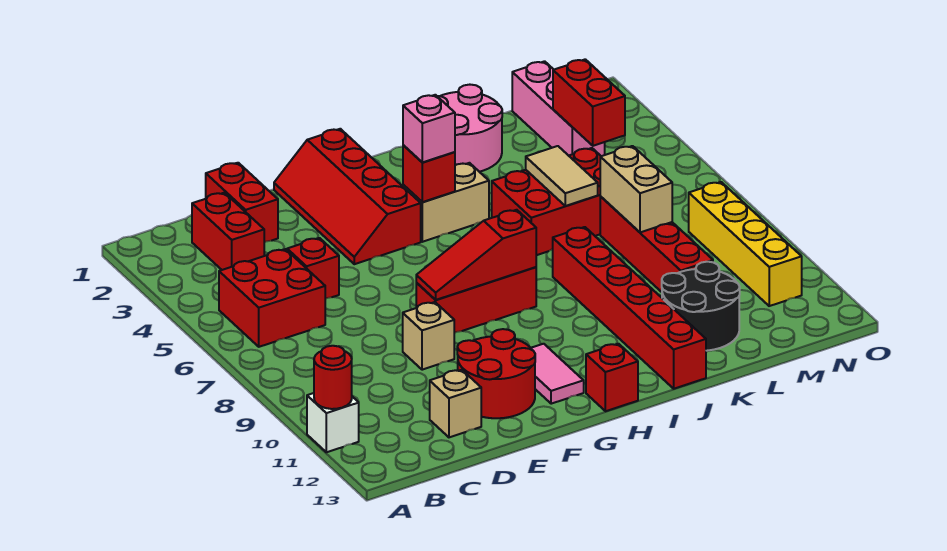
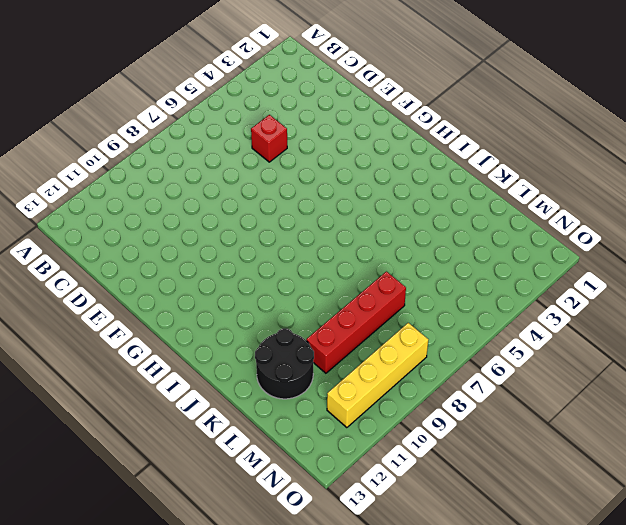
none -> white brick A11 level 1
none -> red brick B5:C6 level 1
none -> red brick C2:C3 level 1

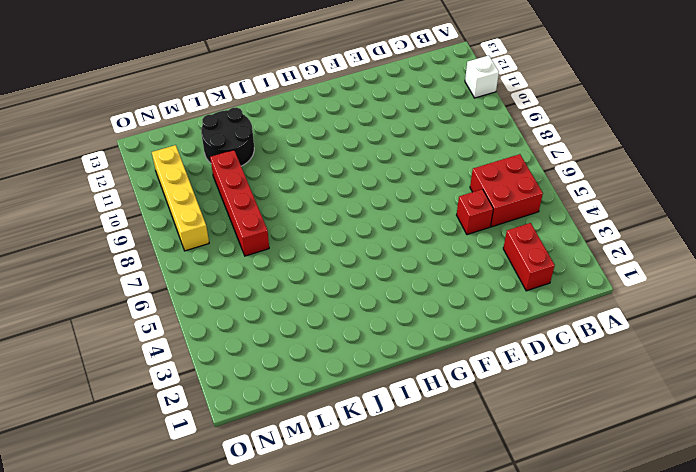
none -> red brick D1:D2 level 1
none -> tan brick D12 level 1
none -> tan brick E9 level 1

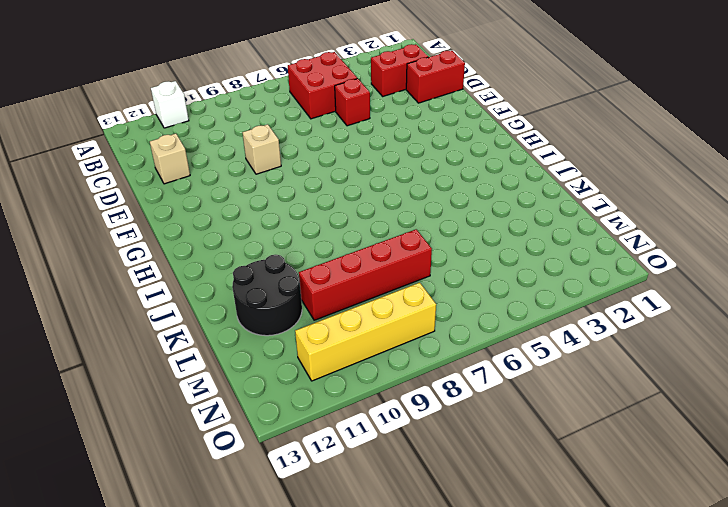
none -> red round brick E11:F12 level 1
none -> red slope F1:G4 level 1 top G
none -> red brick F8:H8 level 1

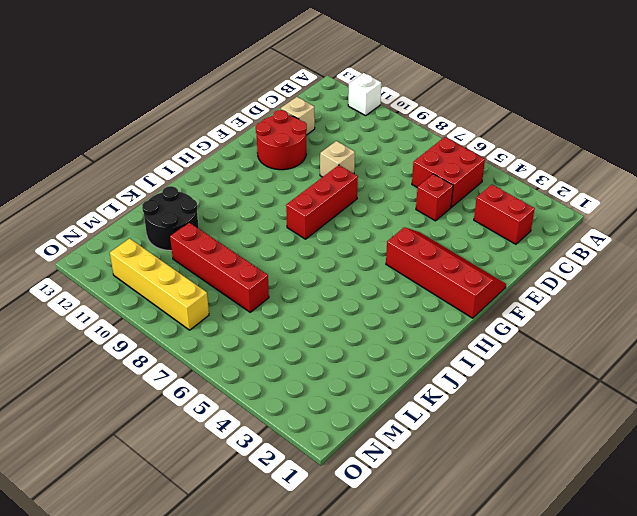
none -> red brick D1:D2 level 1
none -> pink tile G11:G12 level 1
none -> tan brick H4:I4 level 1

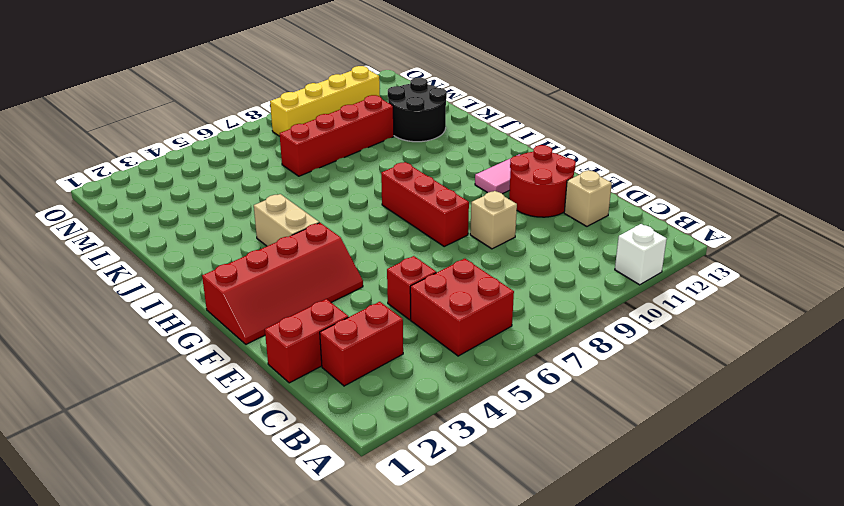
none -> red brick H13 level 1
none -> pink round brick J1:K2 level 1
none -> red brick J5:L6 level 1

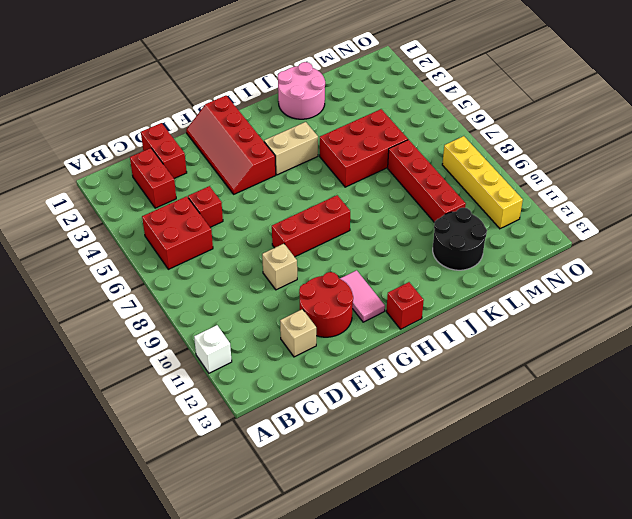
none -> red brick J8:J13 level 1
none -> pink brick M1:M3 level 1
none -> red round brick A11 level 2

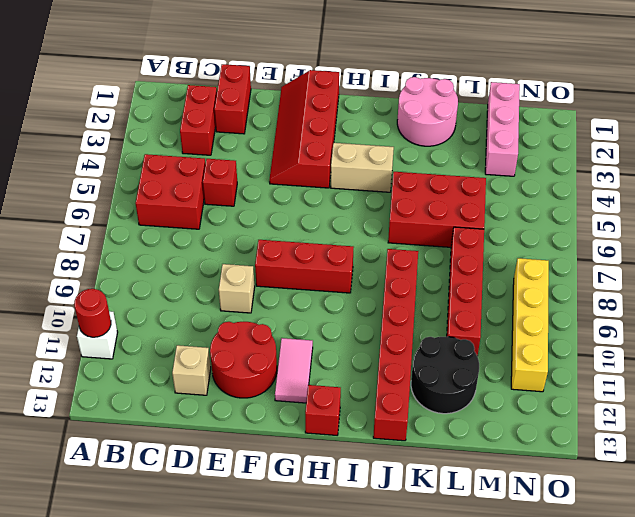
none -> red slope F8:H8 level 2 top H
none -> red brick H4 level 2
none -> tan tile K5:K6 level 2

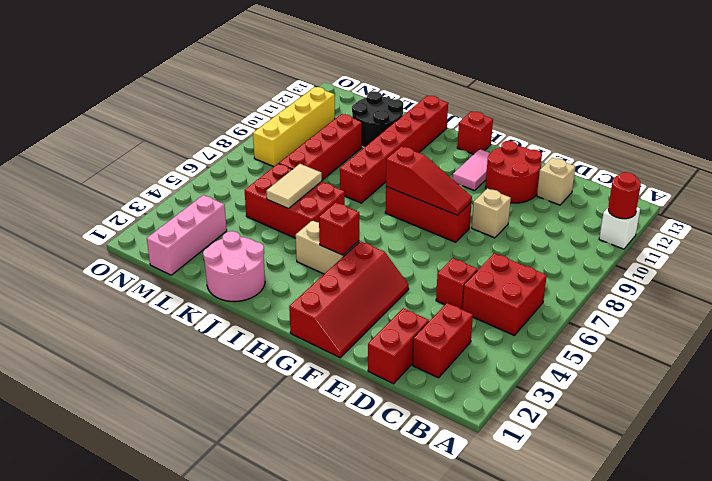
none -> tan brick L7:L8 level 2
none -> red brick M3:M4 level 2
none -> pink brick H4 level 3

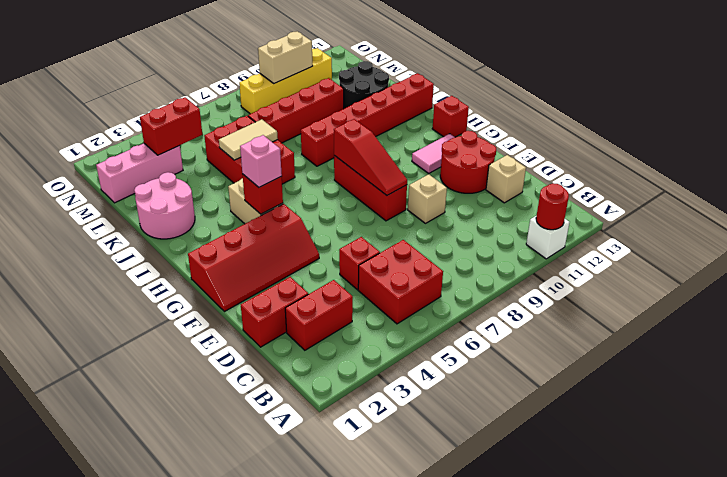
tan brick N9:N10 level 2 -> tan brick L7:L8 level 2

